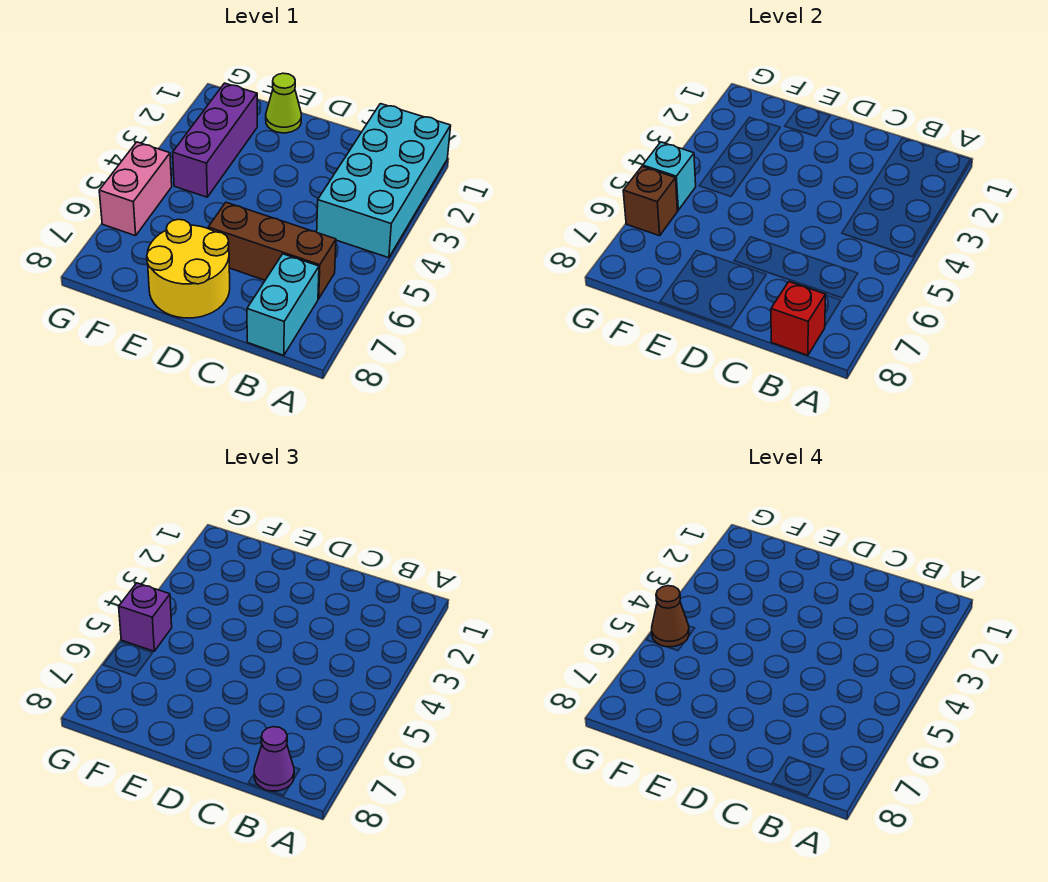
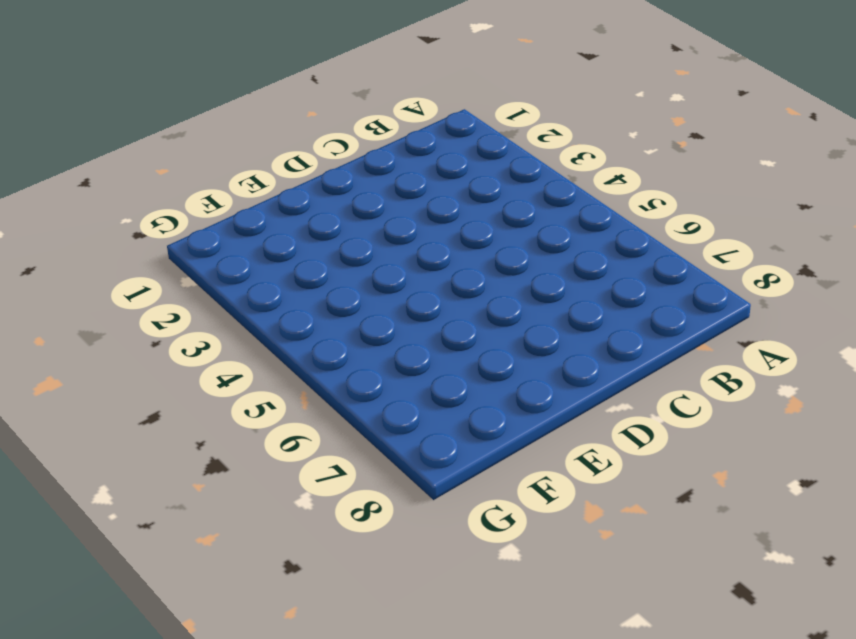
none -> cyan brick A1:B4 level 1
none -> brown brick B6:D6 level 1
none -> cyan brick B7:B8 level 1

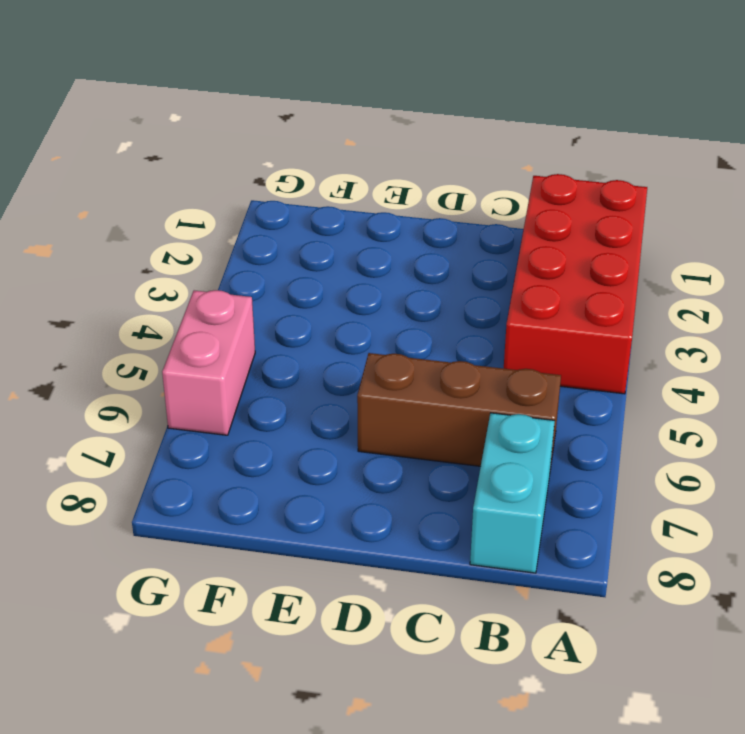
red brick A1:B4 level 1 -> cyan brick A1:B4 level 1
none -> yellow round brick D7:E8 level 1
none -> lime cone E1 level 1
none -> purple brick F2:F4 level 1

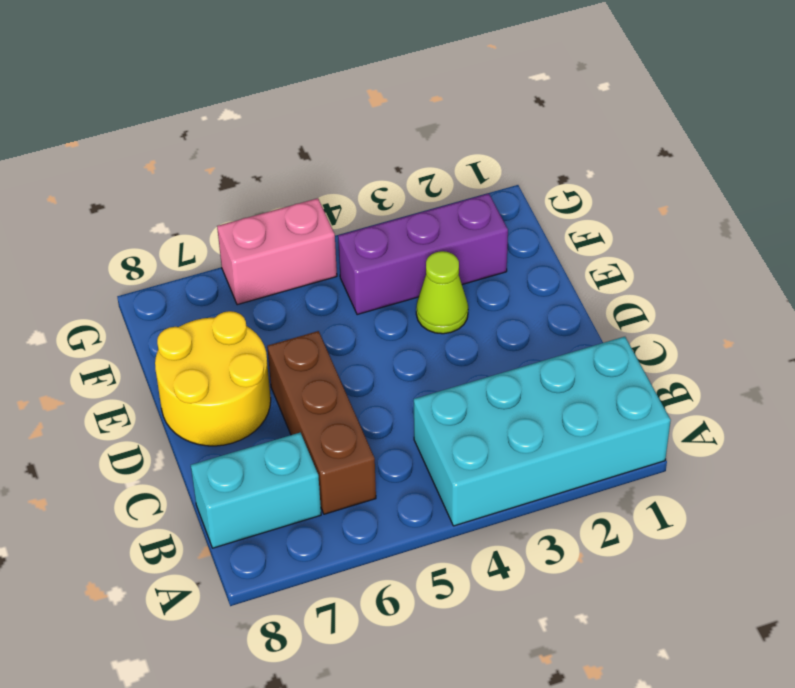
lime cone E3 level 1 -> lime cone E1 level 1
none -> red brick B8 level 2
none -> cyan brick G5 level 2
none -> brown brick G6 level 2

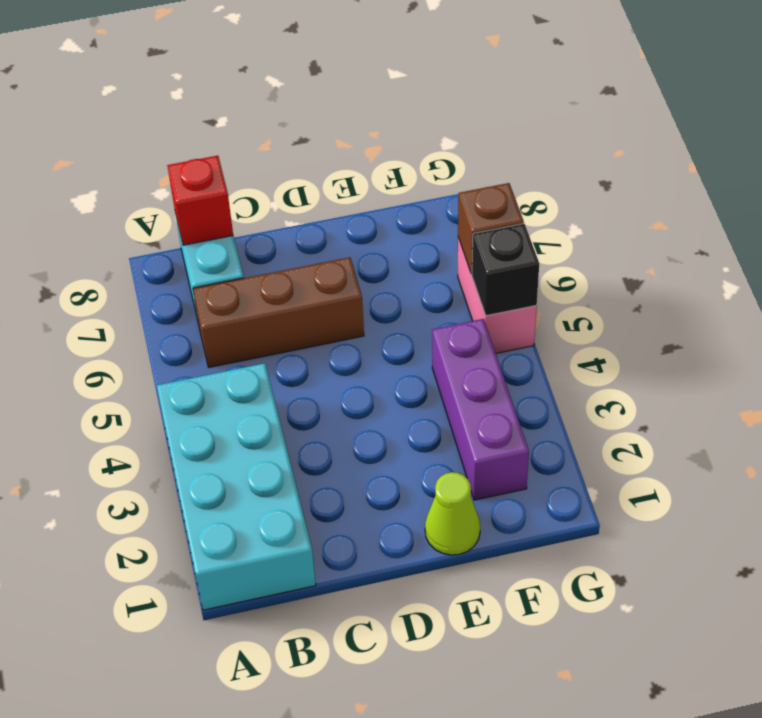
black brick G5 level 2 -> cyan brick G5 level 2
none -> yellow round brick D7:E8 level 1
none -> purple cone B8 level 3
none -> purple brick G5 level 3

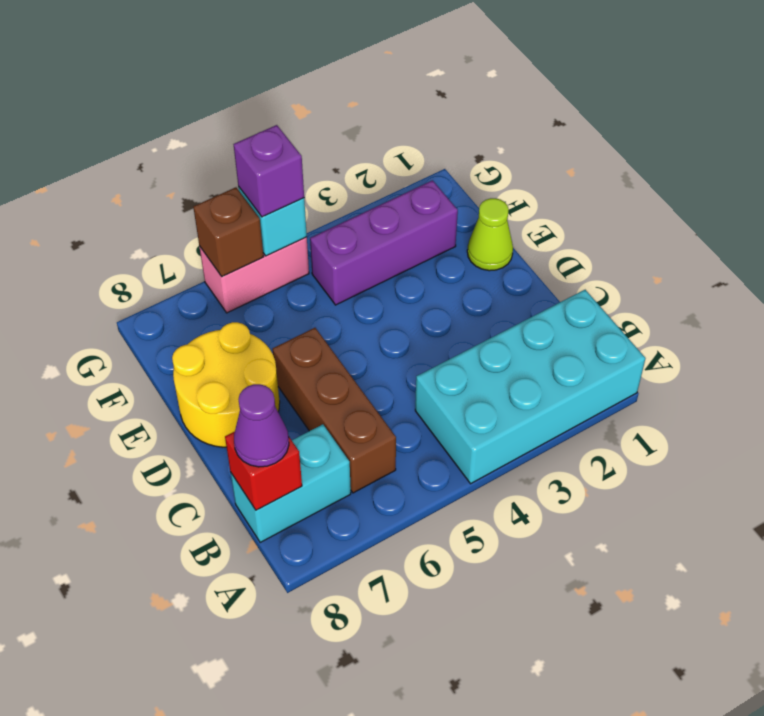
none -> brown cone G5 level 4

